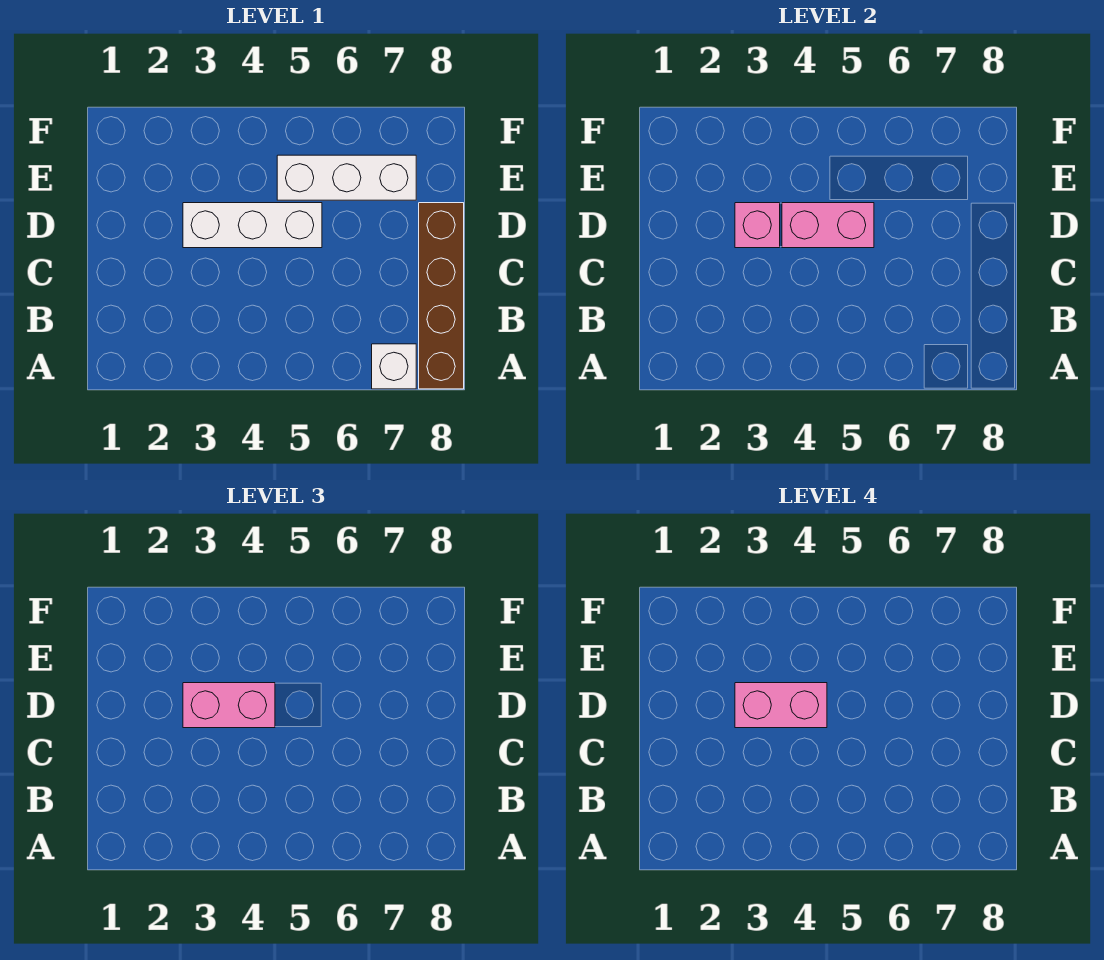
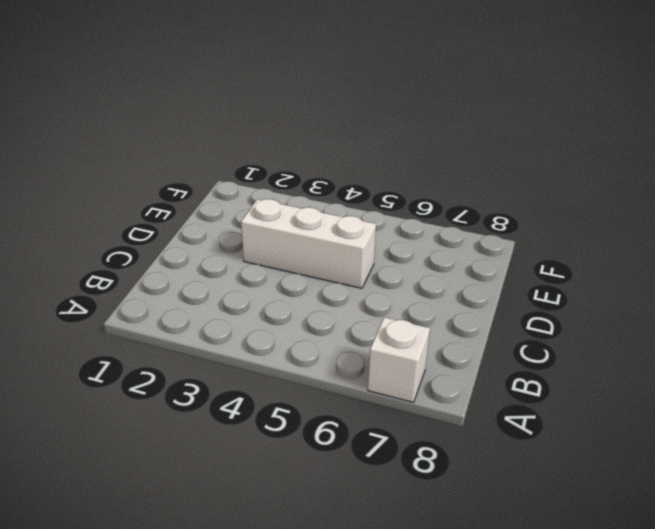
none -> brown brick A8:D8 level 1
none -> white brick E5:E7 level 1

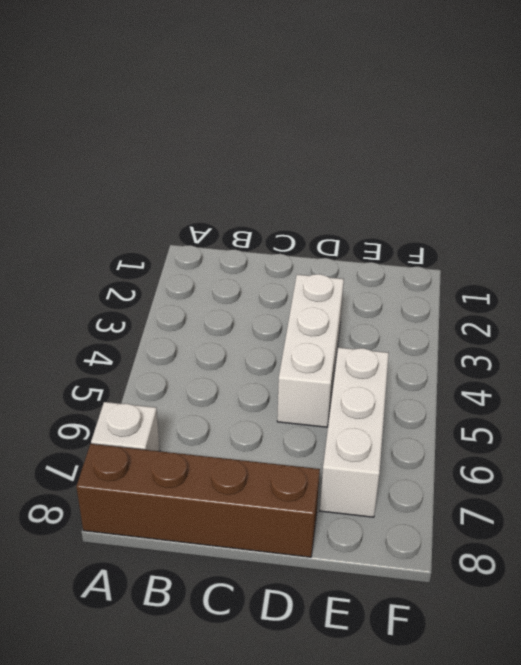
none -> pink brick D3 level 2
none -> pink brick D4:D5 level 2

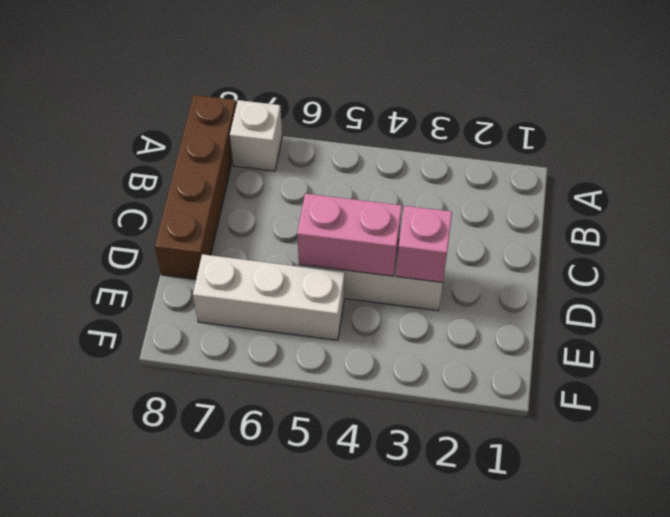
none -> pink brick D3:D4 level 3
none -> pink brick D3:D4 level 4

